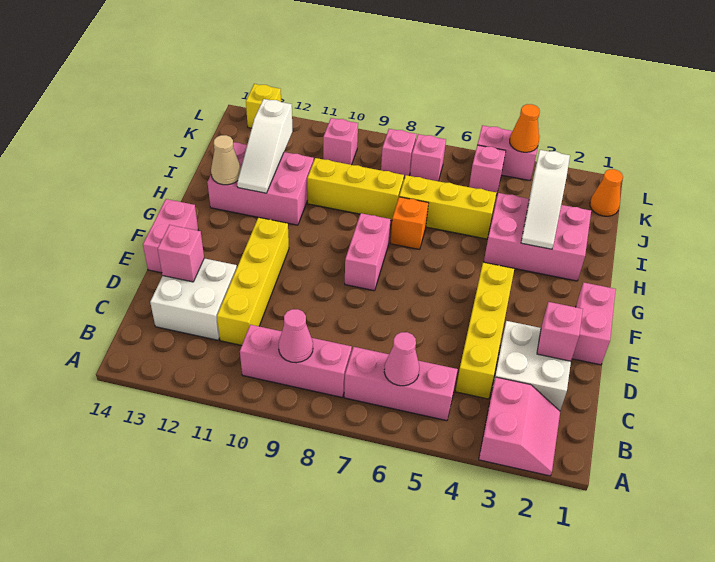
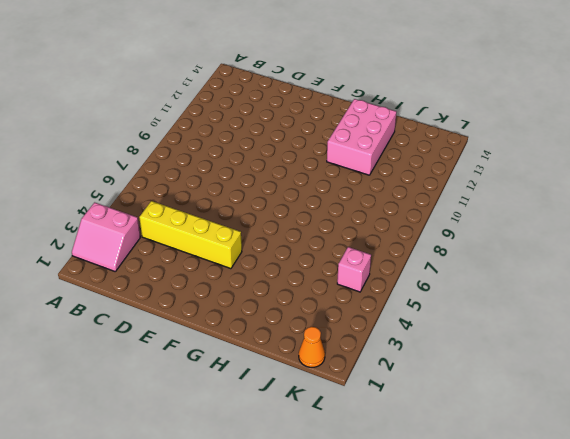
none -> pink brick B5:B7 level 1
none -> pink brick B8:B10 level 1
none -> white brick C2:D3 level 1
none -> yellow brick C11:F11 level 1

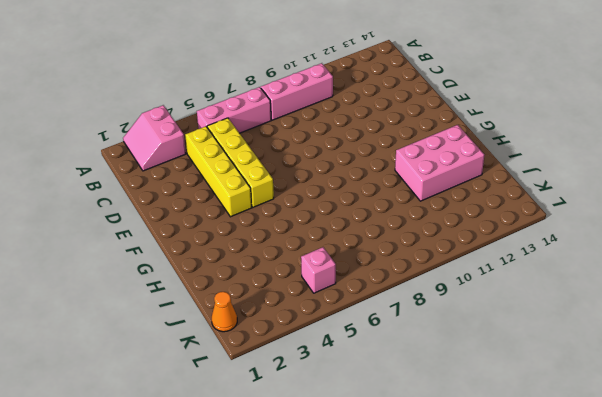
yellow brick C5:F5 level 1 -> yellow brick C11:F11 level 1
none -> white brick C2:D3 level 1
none -> white brick C12:D13 level 1
none -> pink brick E1:F1 level 1
none -> pink brick E14:F14 level 1

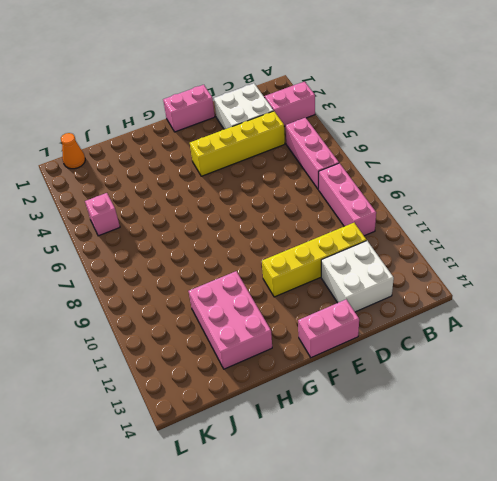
none -> pink brick F8:G8 level 1
none -> pink brick H2:I4 level 1
none -> orange brick H7 level 1
none -> yellow brick I5:I7 level 1

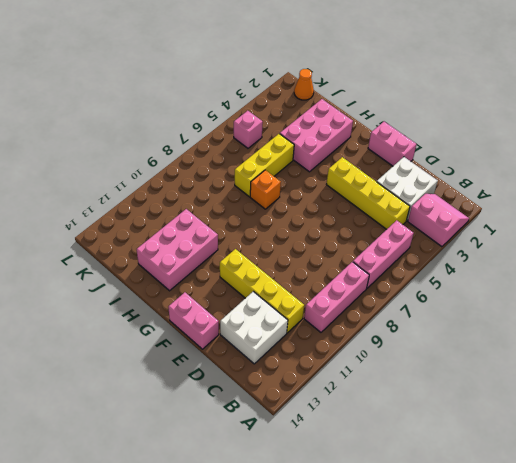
none -> pink brick F8:G8 level 1
none -> yellow brick I8:I10 level 1
none -> pink brick K7 level 1
none -> pink brick K8 level 1

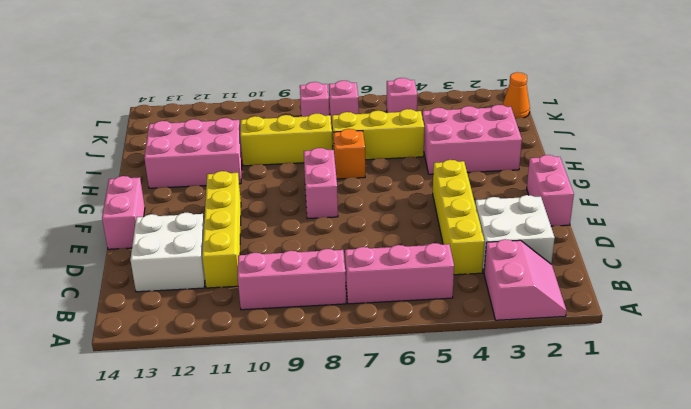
none -> pink brick K10 level 1
none -> pink brick L4:L5 level 1
none -> yellow brick L13 level 1
none -> pink cone B6 level 2

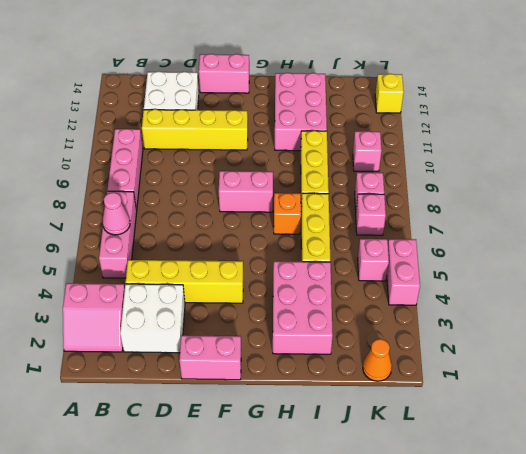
none -> pink cone B9 level 2
none -> pink brick D2 level 2
none -> pink brick D13 level 2
none -> white slope H3:J3 level 2 top J

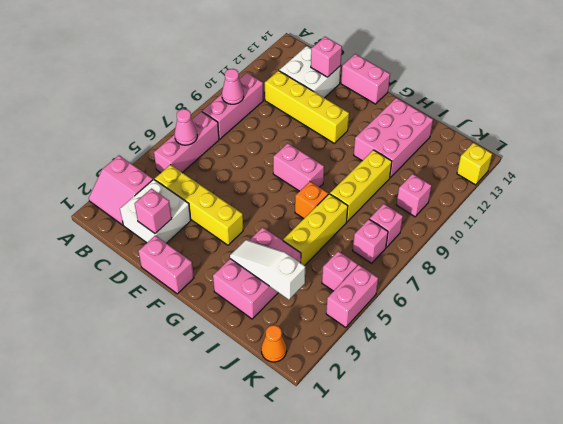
none -> white slope H12:J12 level 2 top J
none -> tan cone H13 level 2
none -> orange cone L4 level 2

